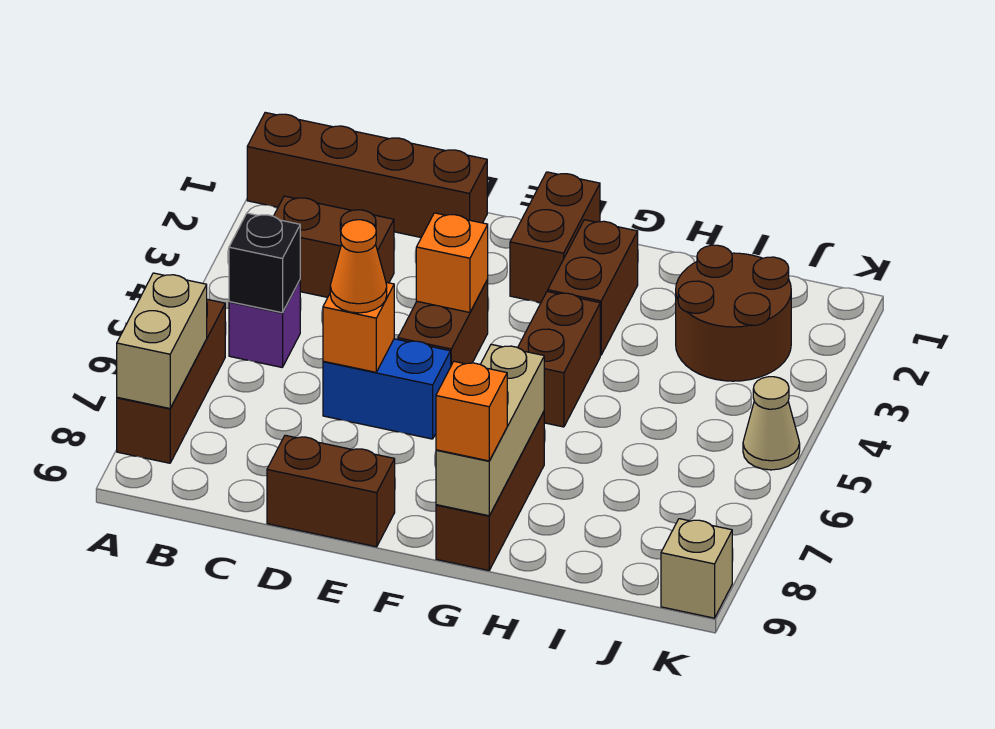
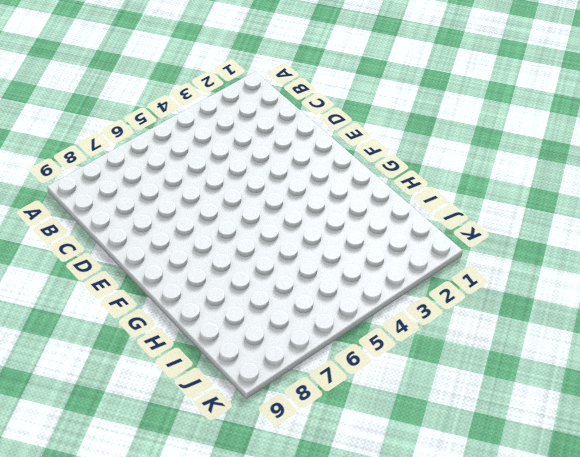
none -> brown brick A1:D1 level 1
none -> brown brick A6:A8 level 1
none -> brown brick B3:C3 level 1

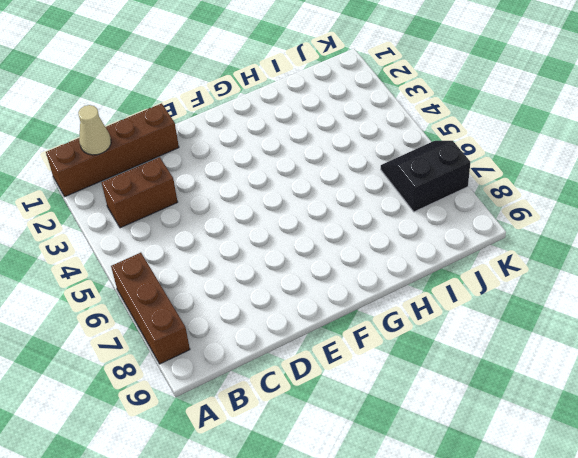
tan cone B1 level 2 -> tan cone K5 level 1
black slope J6:K7 level 1 top 7 -> none
none -> purple brick B5 level 1
none -> blue brick D6:E6 level 1
none -> brown brick D9:E9 level 1

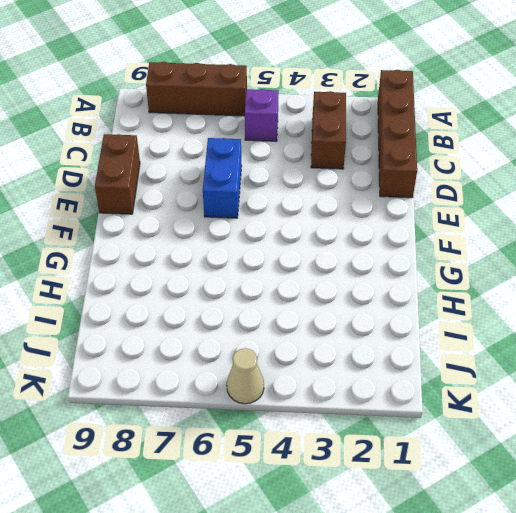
none -> brown brick E4:E5 level 1
none -> brown brick F1:F2 level 1
none -> brown brick G2:G3 level 1

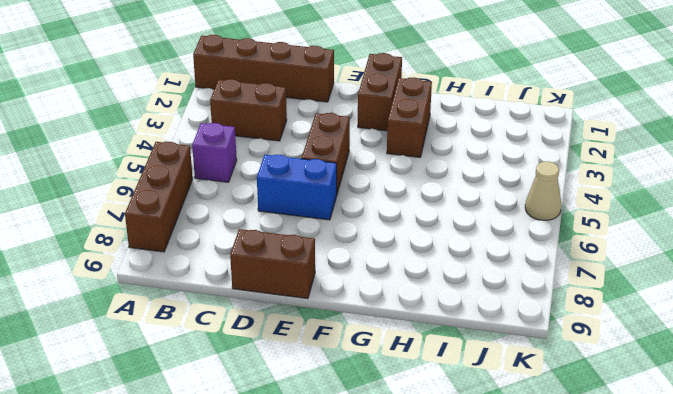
none -> brown brick G4:G5 level 1
none -> brown brick G7:G9 level 1
none -> brown round brick I2:J3 level 1

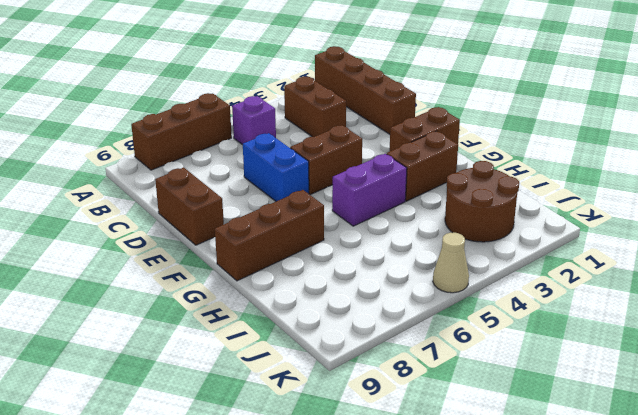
purple brick G4:G5 level 1 -> brown brick G4:G5 level 1
none -> tan brick K9 level 1
none -> tan brick A7:A8 level 2
none -> black brick B5 level 2

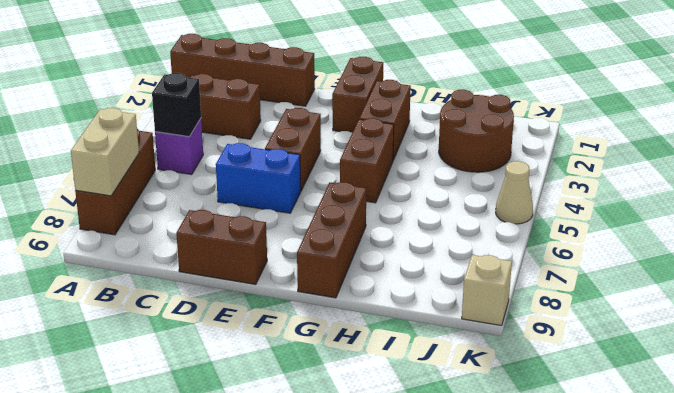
none -> orange brick D6 level 2
none -> orange brick E4 level 2
none -> tan brick G7:G9 level 2

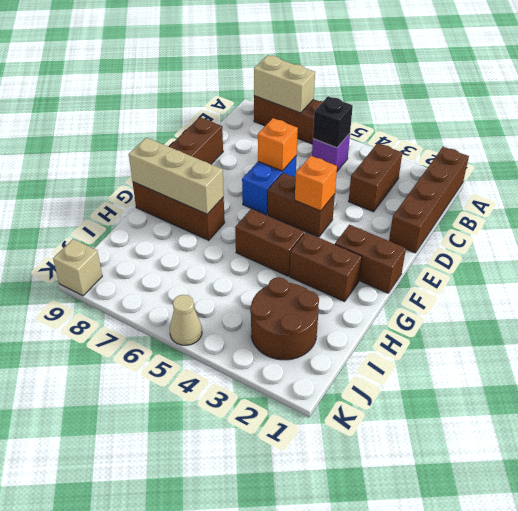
none -> orange cone D6 level 3
none -> orange brick G9 level 3

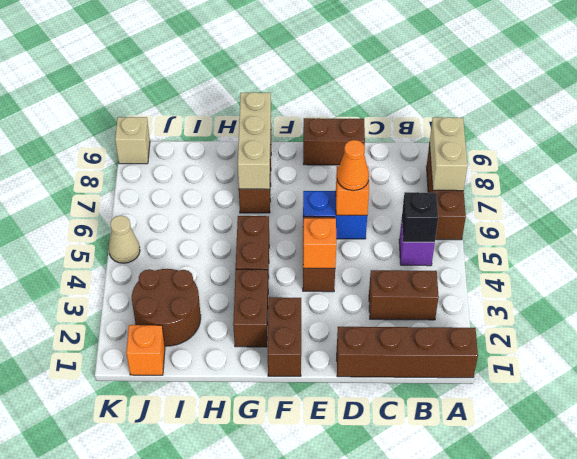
orange brick J1 level 1 -> orange brick G9 level 3

